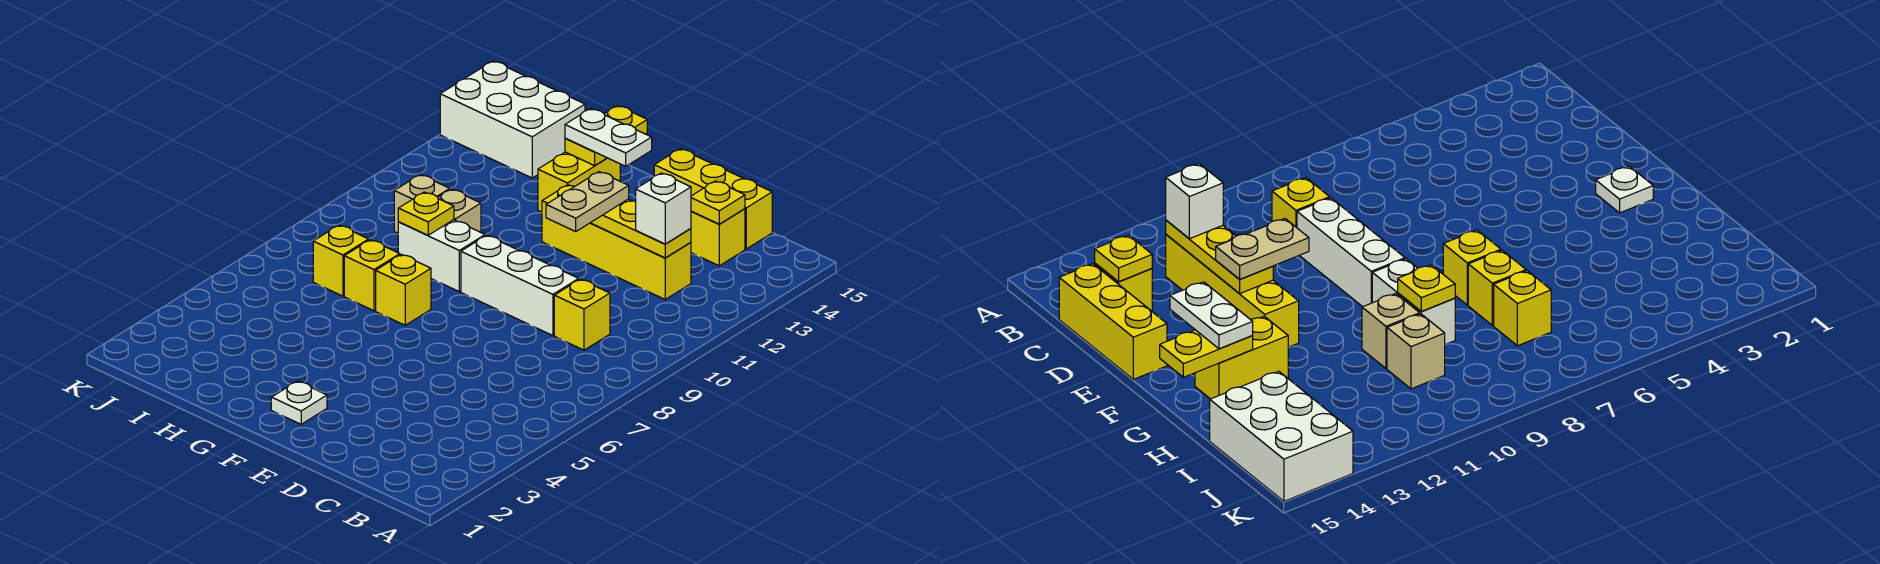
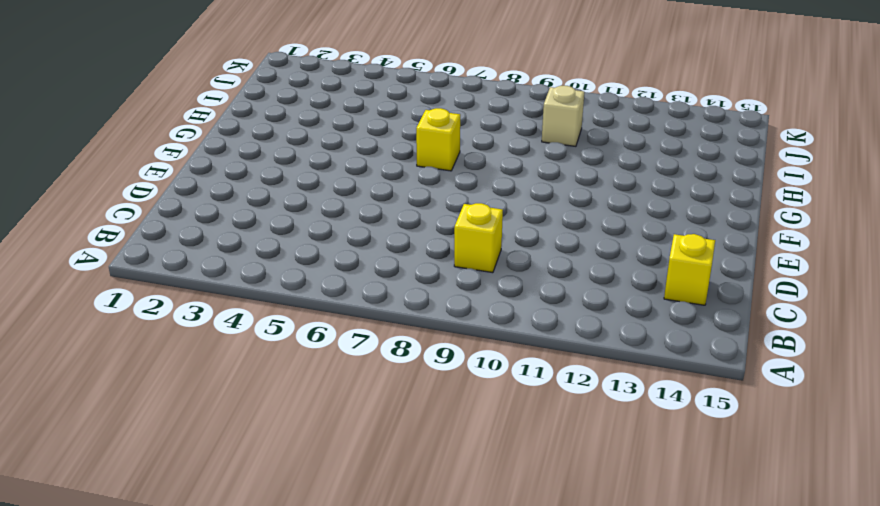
none -> yellow brick C12:F12 level 1
none -> yellow brick C15:E15 level 1
none -> white brick D9:F9 level 1

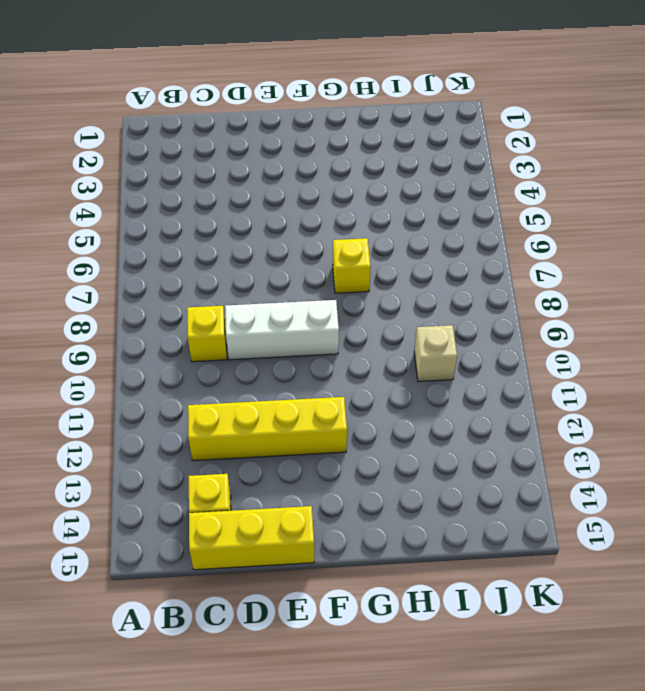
none -> white plate F2 level 1
none -> white brick G9:H9 level 1
none -> yellow brick G13:G14 level 1

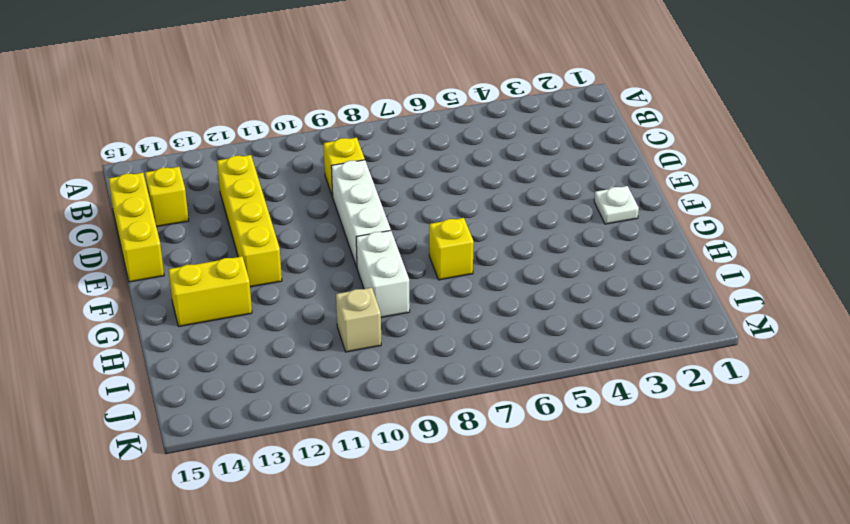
none -> yellow brick H7 level 1
none -> tan brick H10 level 1
none -> yellow brick I7 level 1

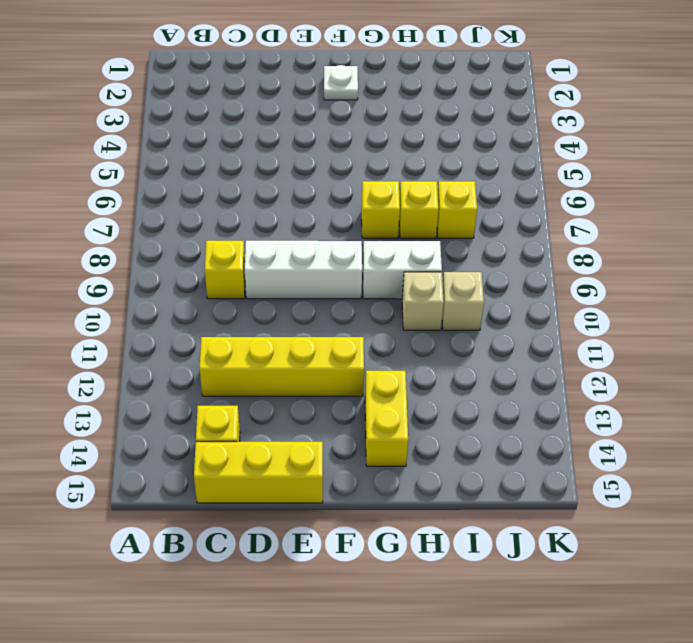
none -> white brick I14:K15 level 1
none -> yellow plate C12:E12 level 2
none -> yellow plate C14 level 2

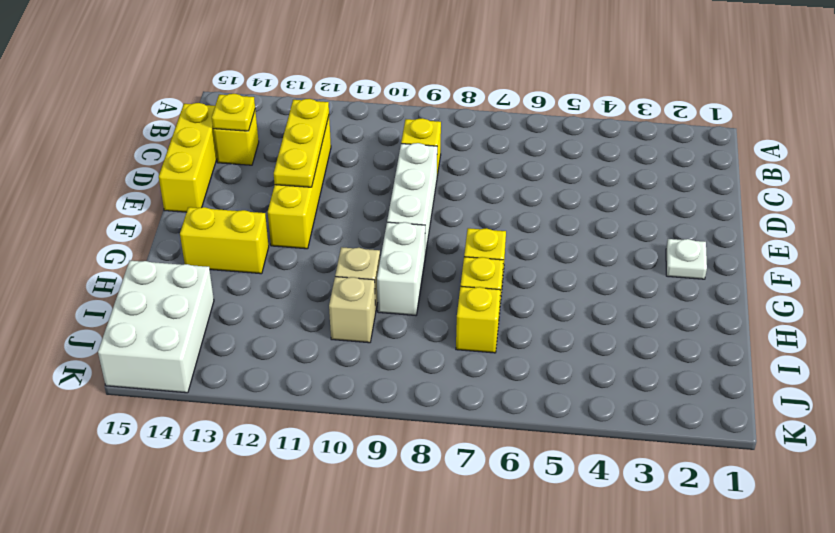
none -> yellow plate G14:G15 level 2
none -> yellow plate H9 level 2
none -> white brick C12 level 3

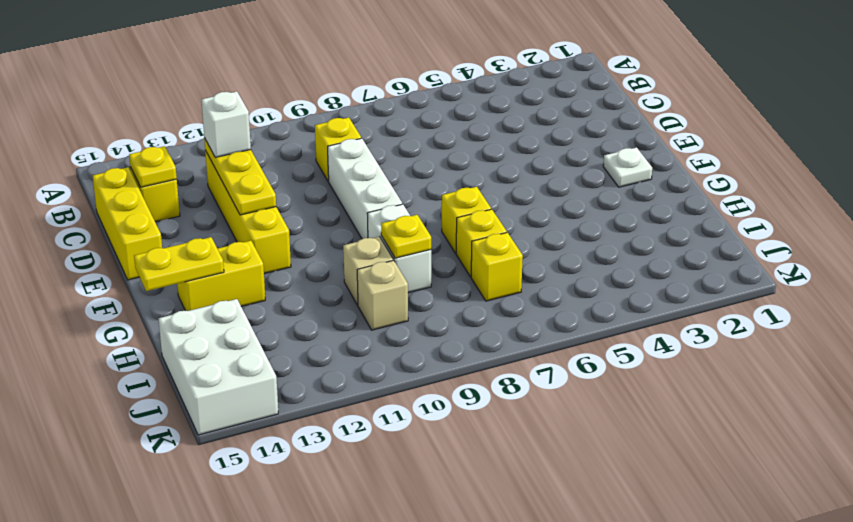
none -> tan plate E11:E12 level 3
none -> white plate F14:G14 level 3

